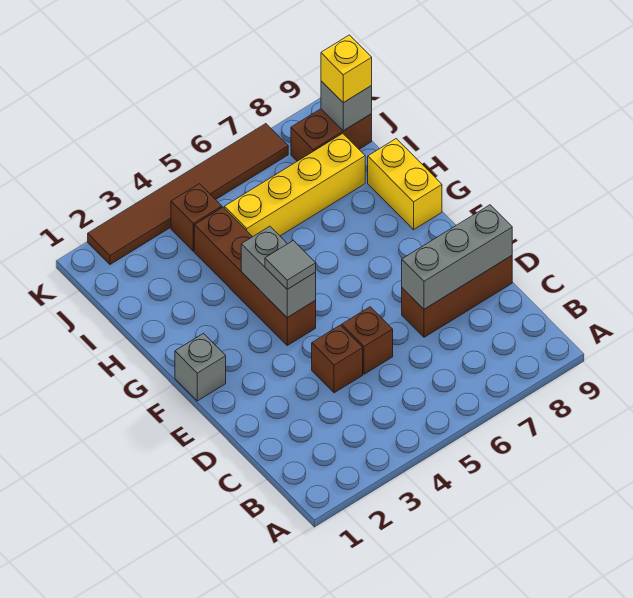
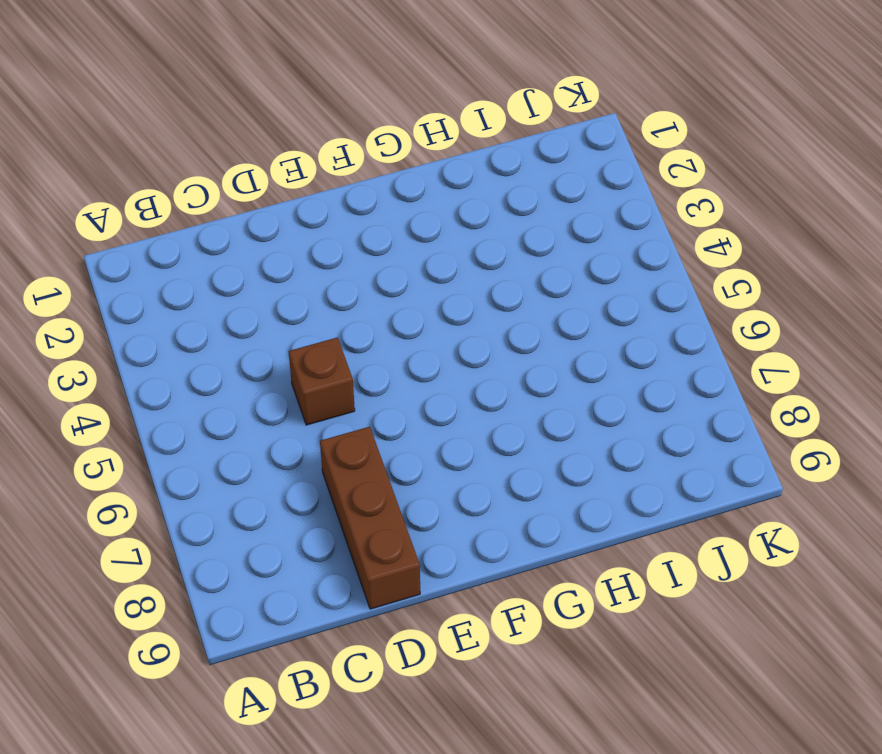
none -> brown brick D4 level 1
none -> grey brick F1 level 1
none -> brown brick F4:I4 level 1

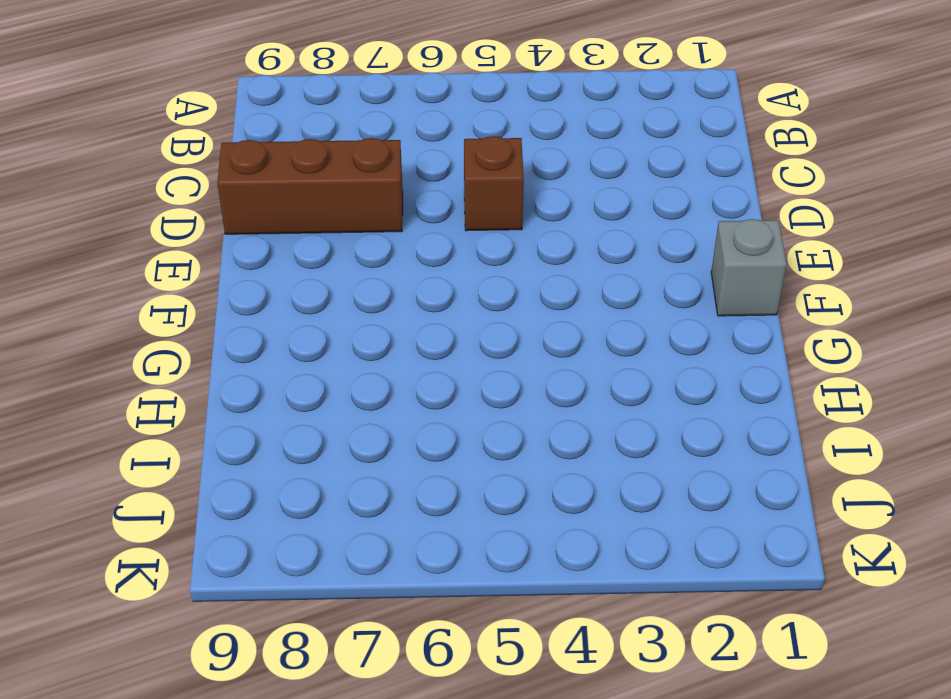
none -> brown brick D4 level 1
none -> brown brick F4:I4 level 1
none -> yellow brick G9:H9 level 1

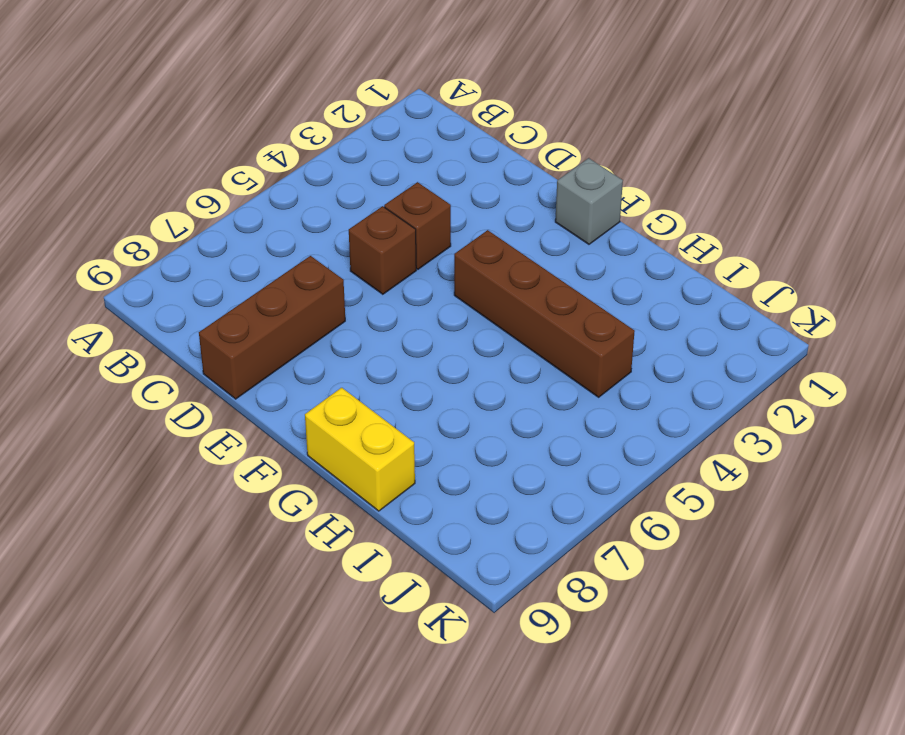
none -> yellow brick I5:I8 level 1
none -> brown brick J4 level 1
none -> brown brick J8:J9 level 1

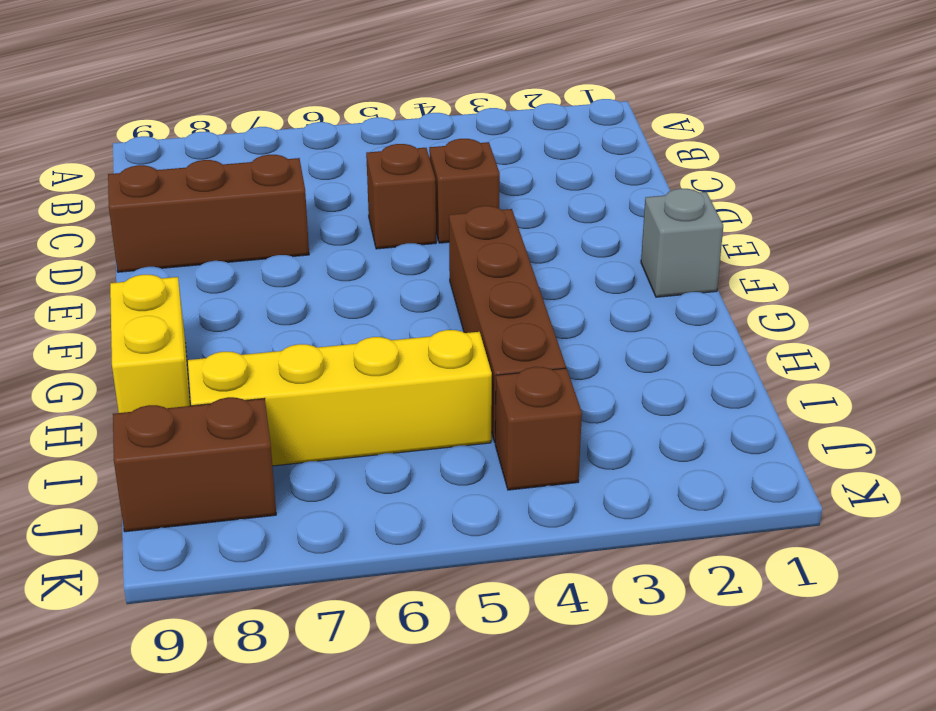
none -> brown tile K2:K7 level 1
none -> grey brick D7:D9 level 2
none -> grey brick F4:G4 level 2

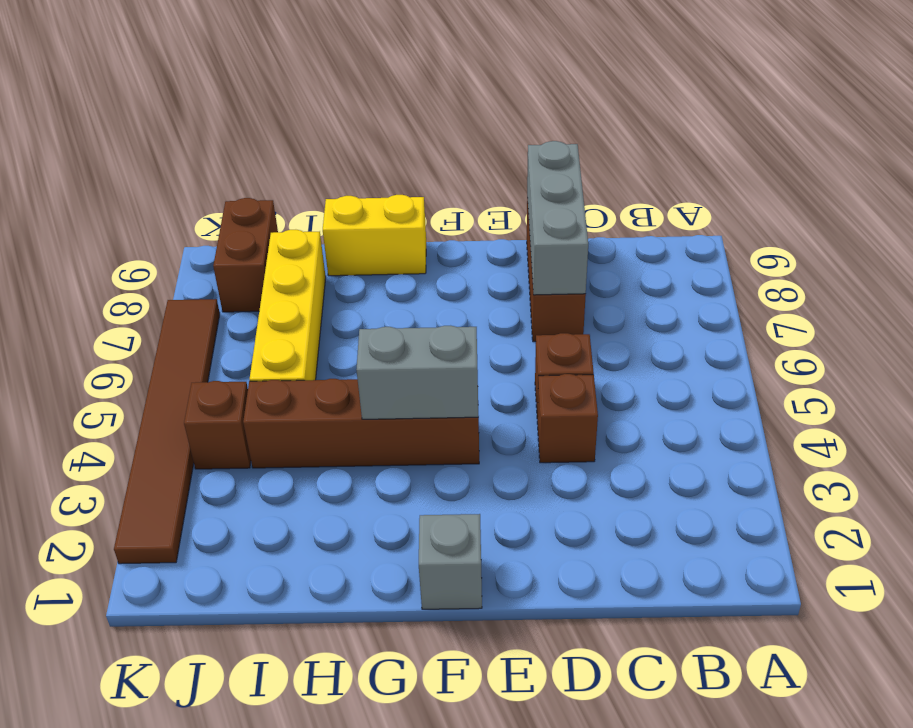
none -> grey brick J9 level 2
none -> grey tile F4 level 3
none -> yellow brick J9 level 3

